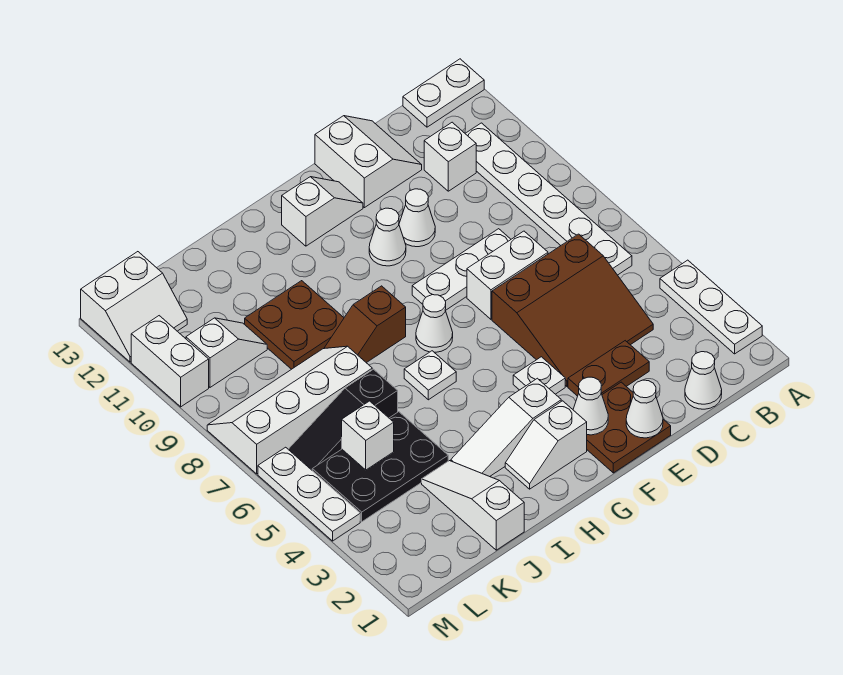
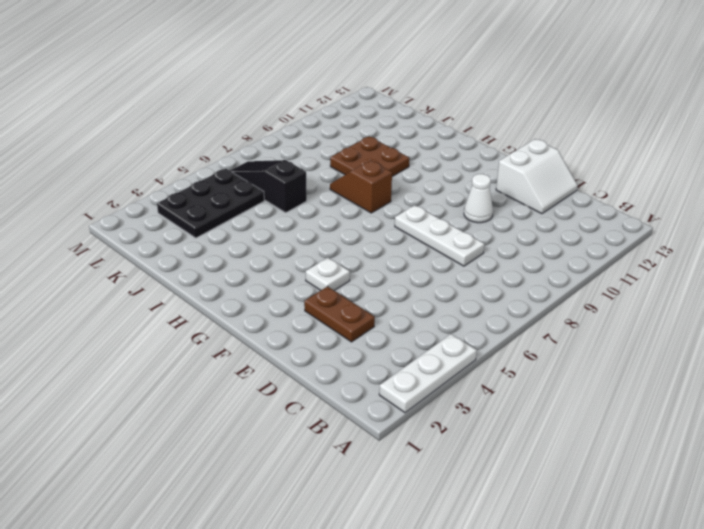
black plate K3:L5 level 1 -> black plate J4:L5 level 1
none -> white plate A13:B13 level 1
none -> white plate B6:B11 level 1
none -> white cone C1 level 1
none -> brown slope C4:E6 level 1 top 6

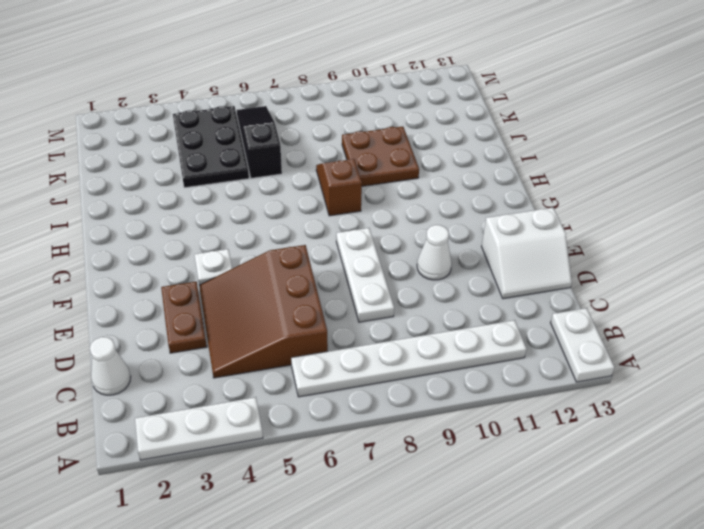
none -> white brick C11 level 1
none -> white brick D7:E7 level 1
none -> brown plate E1:F2 level 1
none -> white cone F10 level 1

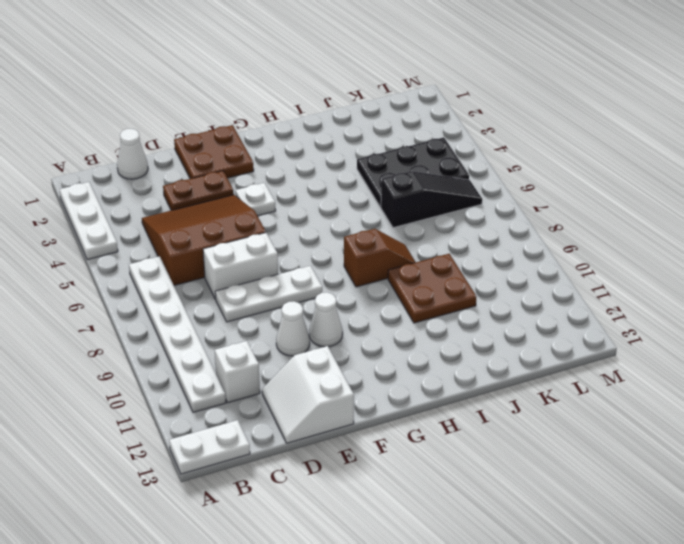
none -> white slope F12:G12 level 1 top G
none -> white slope G2:H2 level 1 top G
none -> white slope G3:I3 level 1 top G
none -> white cone G7 level 1

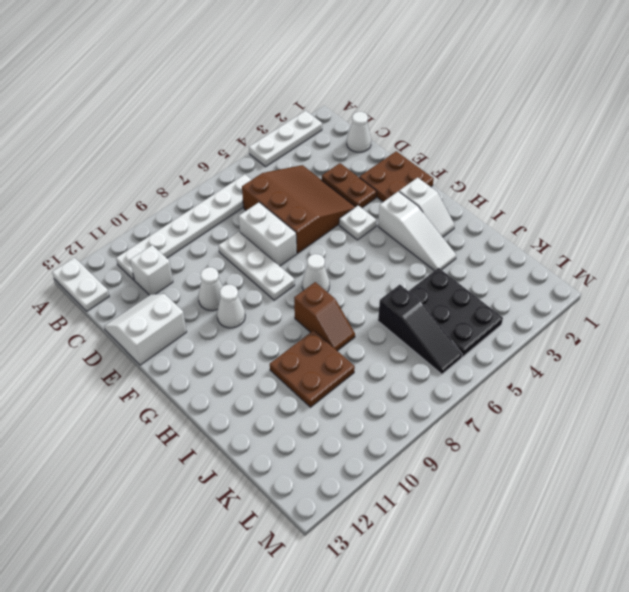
none -> white slope F12:G12 level 1 top G
none -> white plate H6 level 1
none -> white slope J1:J3 level 1 top 1
none -> white slope J7:M8 level 1 top 7

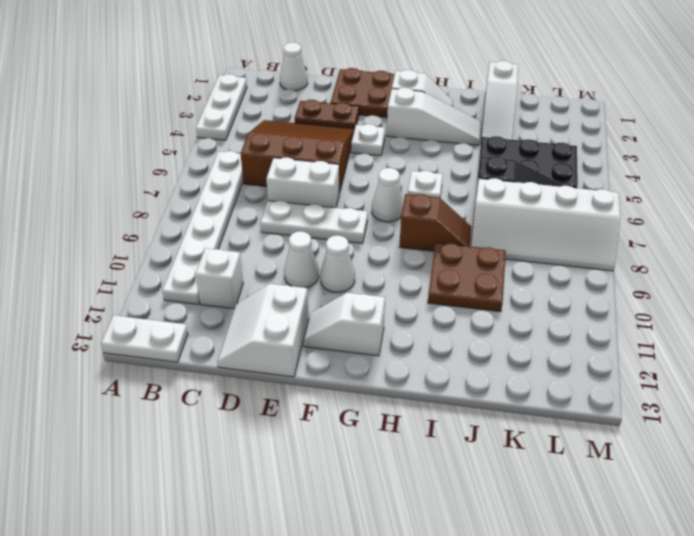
none -> white slope K10:L10 level 1 top L
none -> white slope L12:M13 level 1 top 13
none -> white plate M4:M6 level 1
none -> white brick M10:M11 level 1

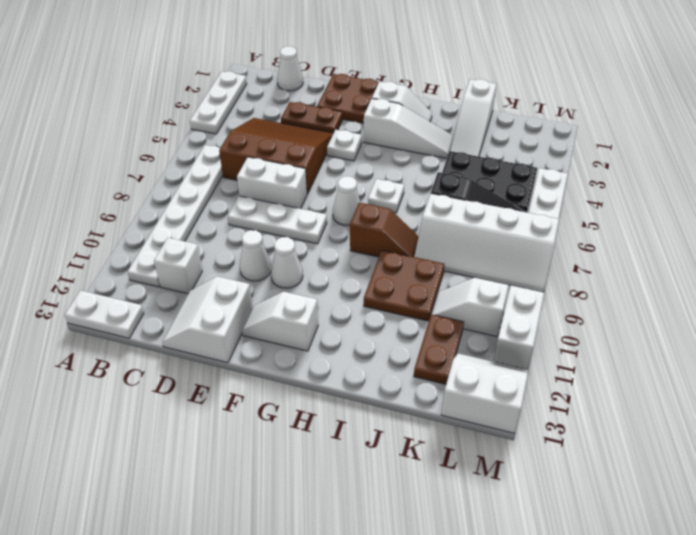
brown plate K11:K12 level 1 -> none
none -> white cone E1 level 2
none -> white cone F2 level 2
none -> white brick K5 level 2

